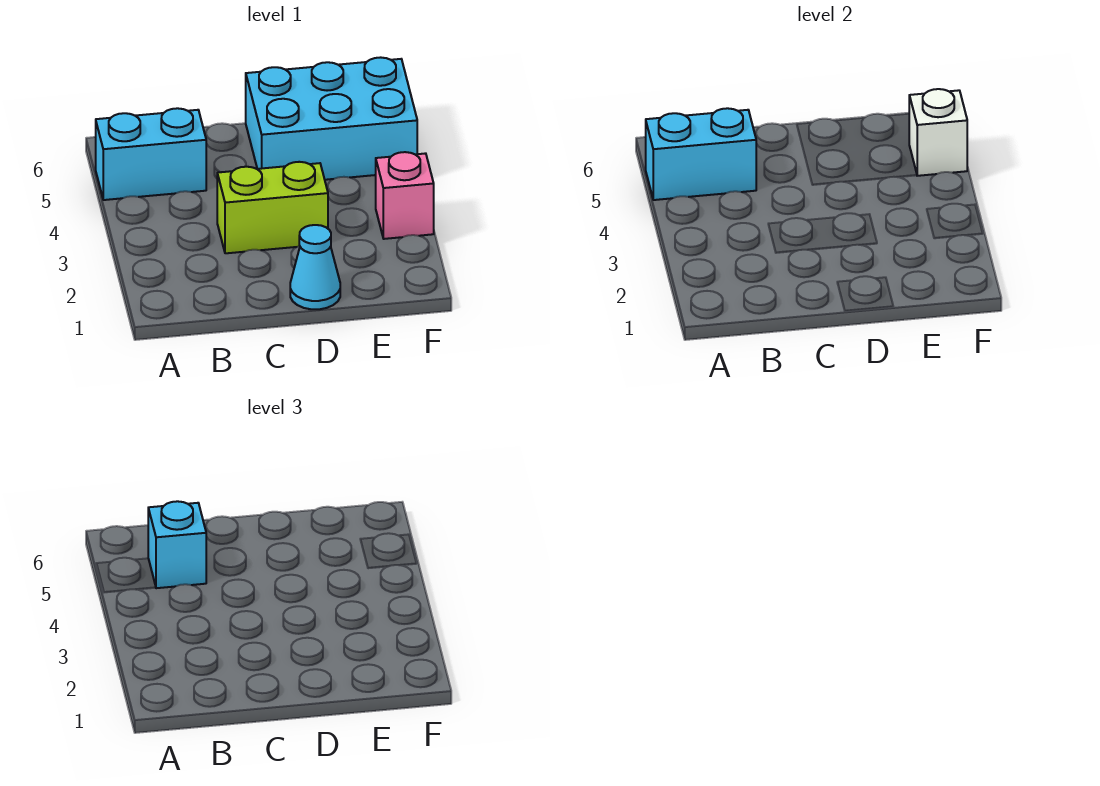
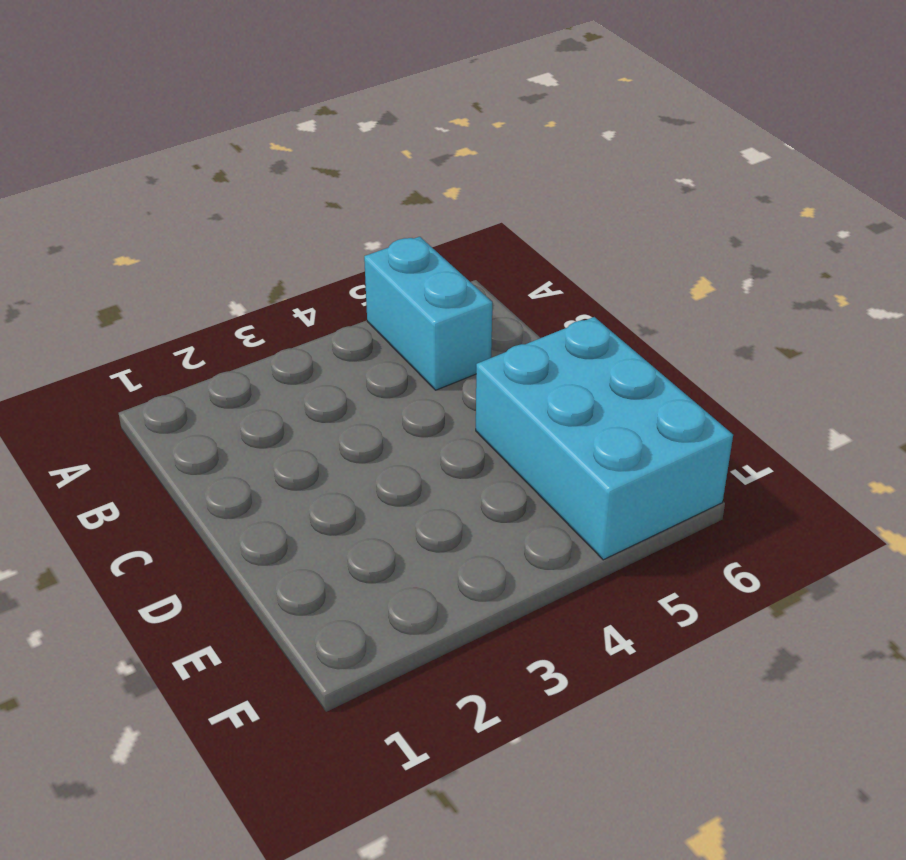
none -> lime brick C3:D3 level 1
none -> cyan cone D1 level 1

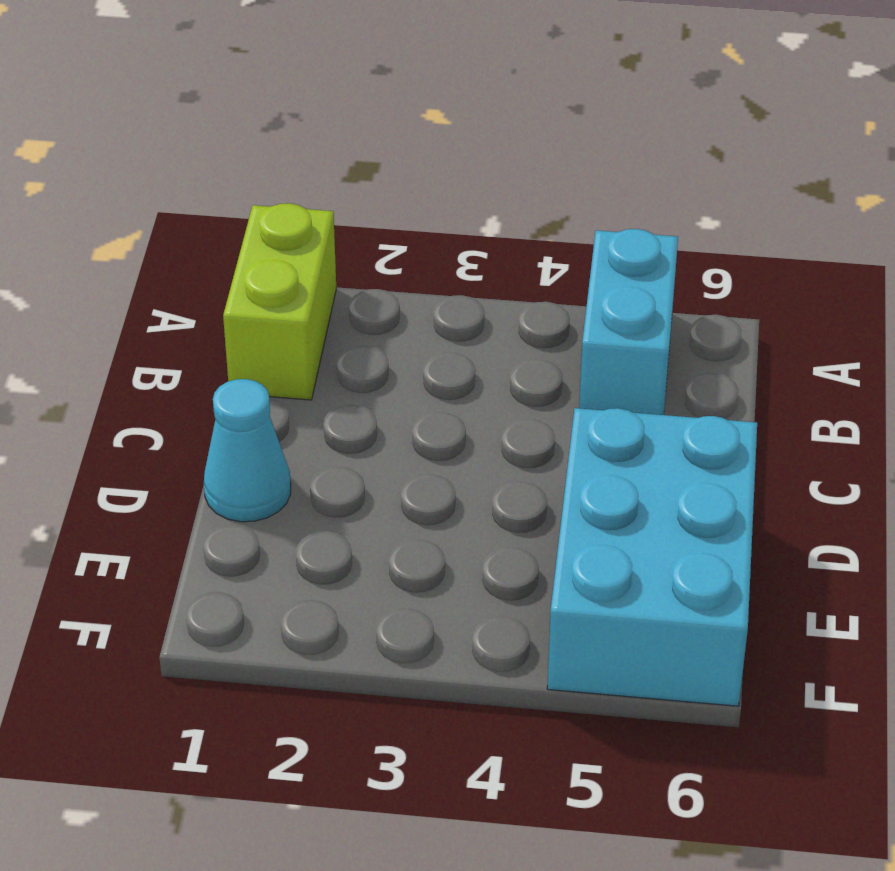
lime brick A1:B1 level 1 -> lime brick C3:D3 level 1
none -> pink brick F3 level 1
none -> cyan brick A5:B5 level 2

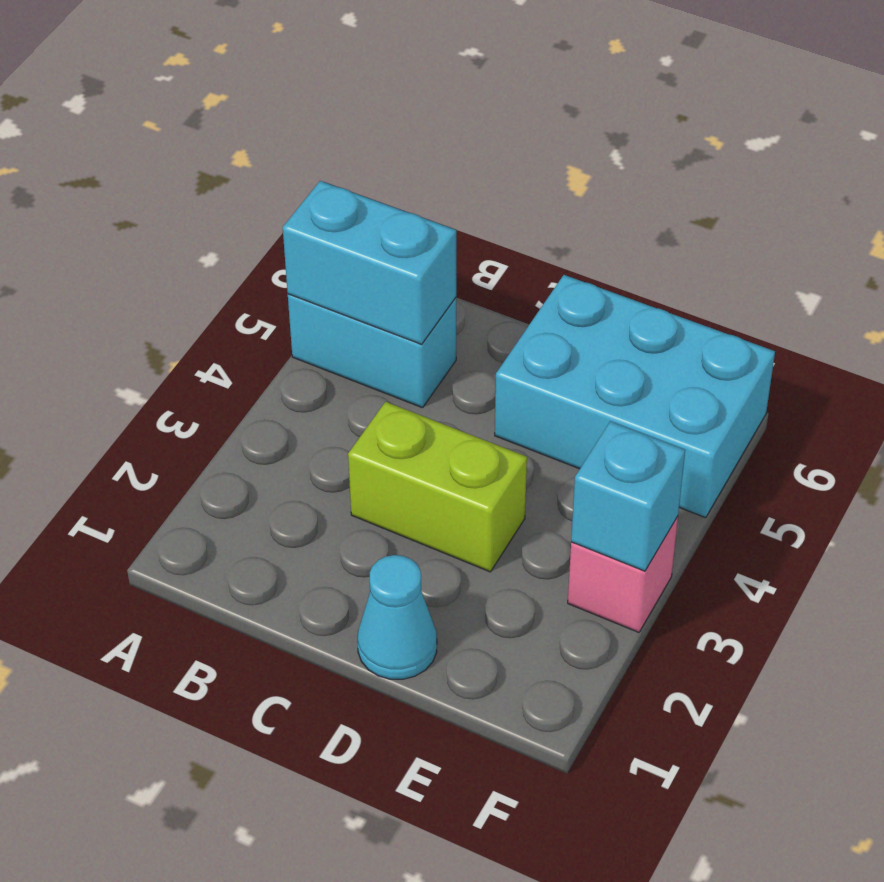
cyan brick F3 level 2 -> cyan brick B5 level 3
none -> white brick F5 level 2

